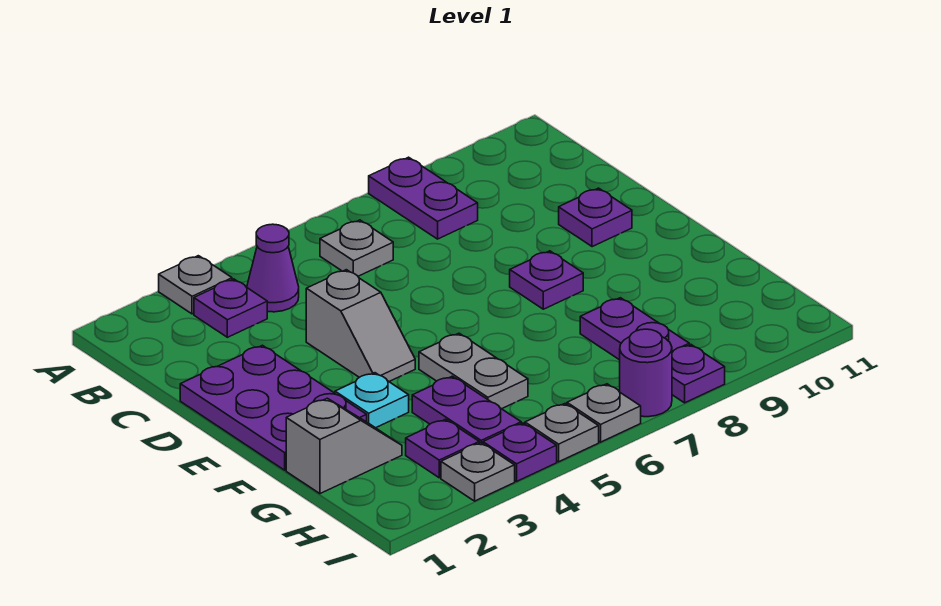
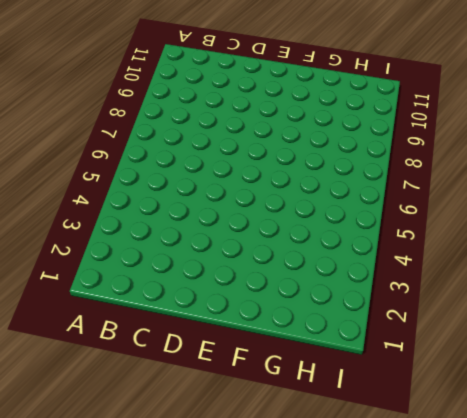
none -> grey plate A3 level 1
none -> purple plate A8:B8 level 1
none -> purple plate B3 level 1

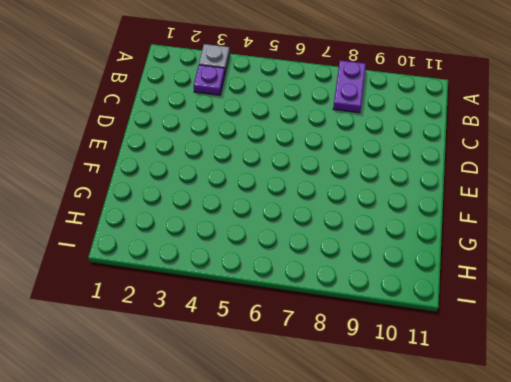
none -> purple cone B4 level 1
none -> grey plate B6 level 1
none -> purple plate D1:F2 level 1

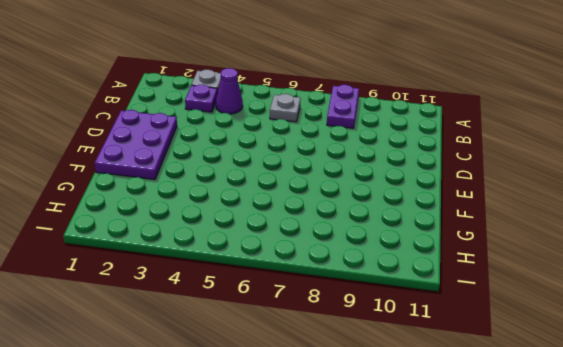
none -> grey slope D4:E4 level 1 top D
none -> purple plate D10 level 1
none -> purple plate E8 level 1

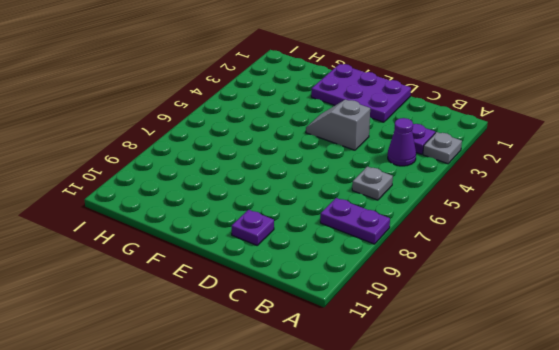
none -> purple plate E8 level 1
none -> cyan plate F3 level 1
none -> grey plate F5:G5 level 1

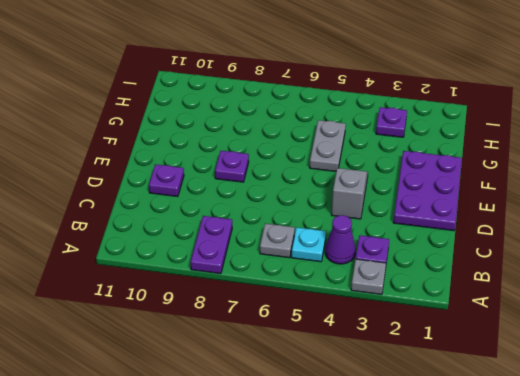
cyan plate B5 level 1 -> cyan plate F3 level 1
none -> grey slope G1:G2 level 1 top 1
none -> purple plate G4:H4 level 1
none -> purple plate G8:H8 level 1

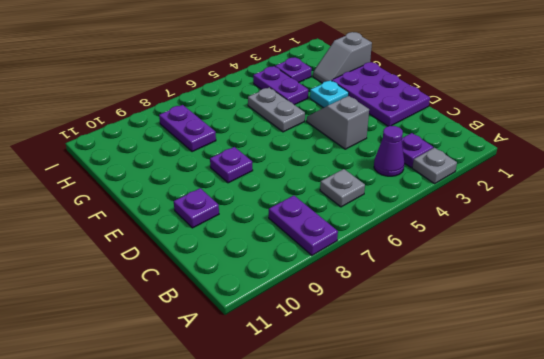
none -> grey plate I3 level 1
none -> purple plate I4 level 1
none -> grey plate I5 level 1

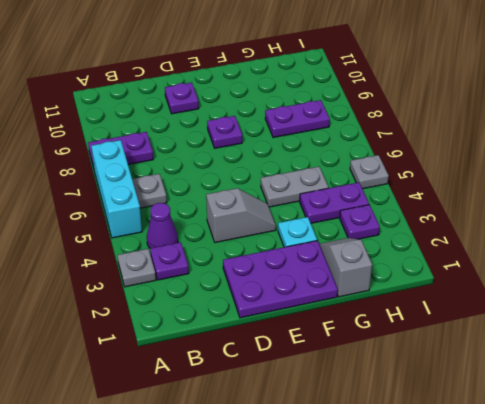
cyan brick A5:A7 level 1 -> none
none -> grey plate I3 level 1
none -> purple plate I4 level 1
none -> grey plate I6 level 1

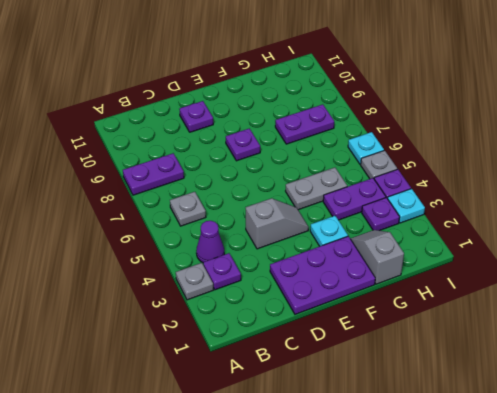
cyan plate I3 level 1 -> grey plate I3 level 1
cyan plate I6 level 1 -> grey plate I6 level 1
none -> purple round brick I7 level 1
none -> purple plate I8 level 1

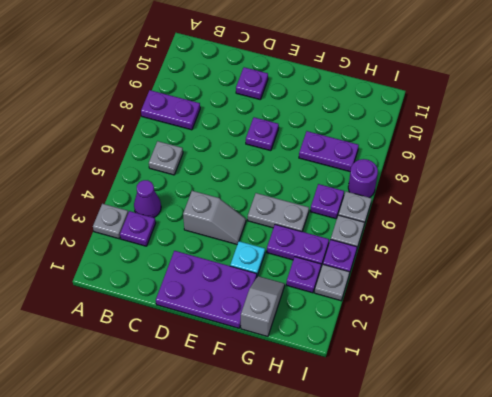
purple plate H6 level 1 -> purple plate I8 level 1

